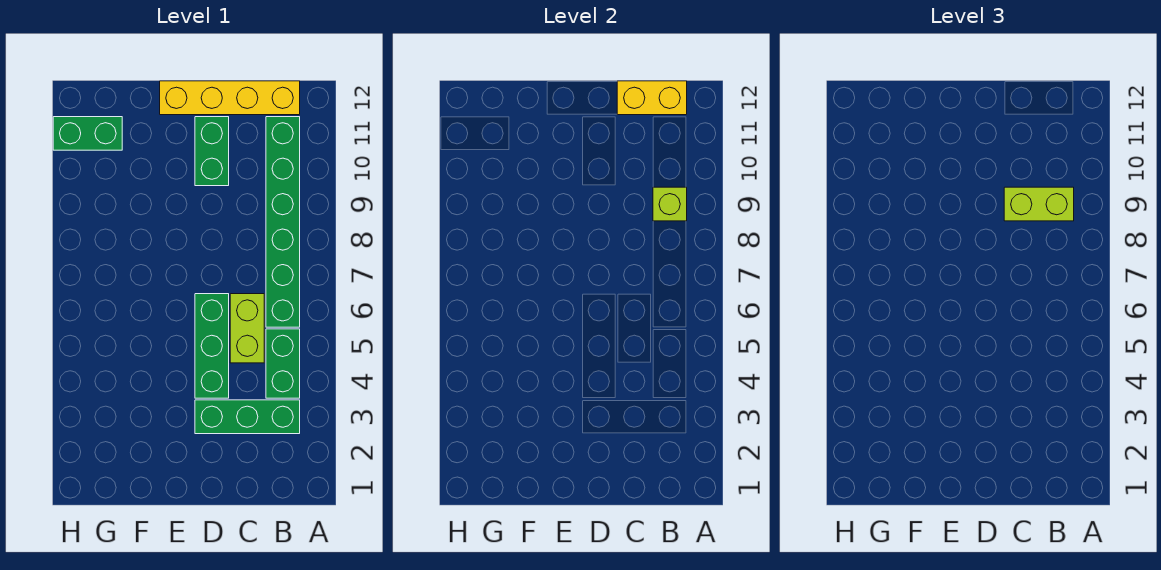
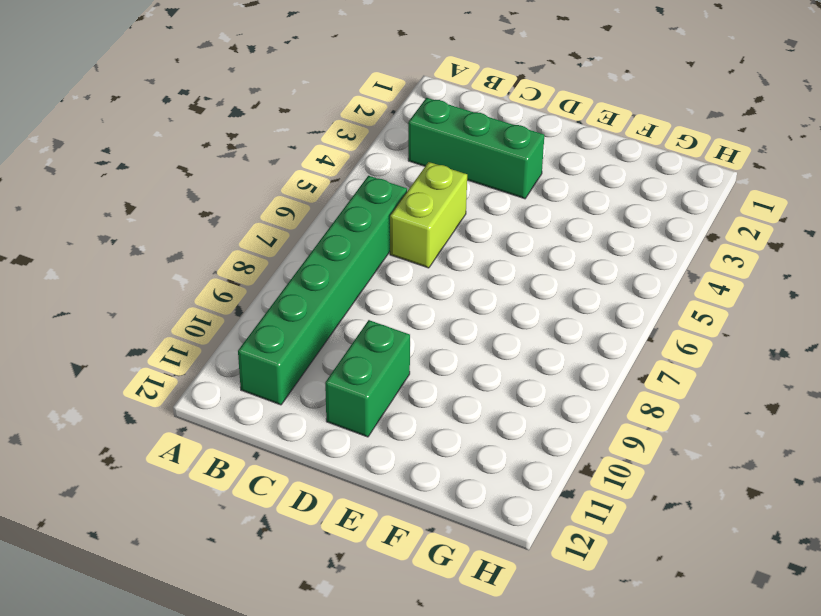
none -> green brick B4:B5 level 1
none -> yellow brick B12:E12 level 1

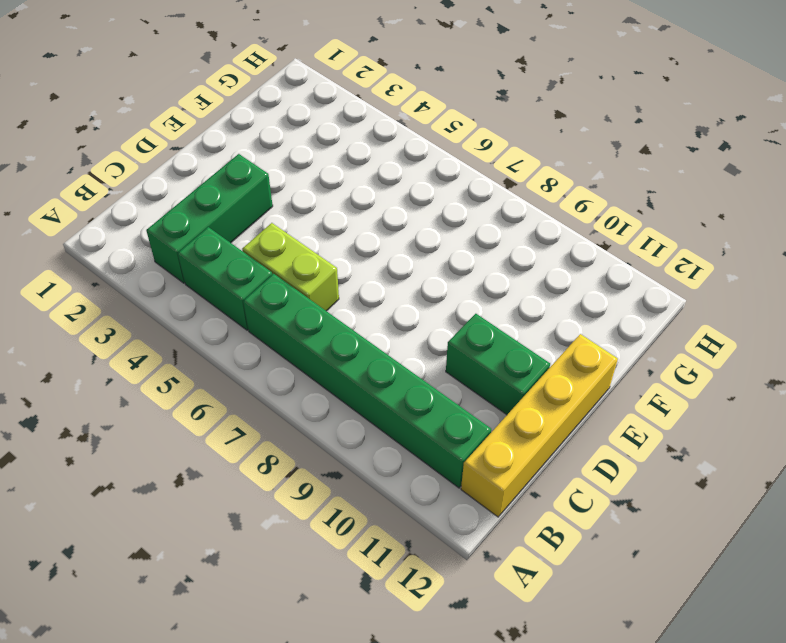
none -> green brick D4:D6 level 1
none -> green brick G11:H11 level 1

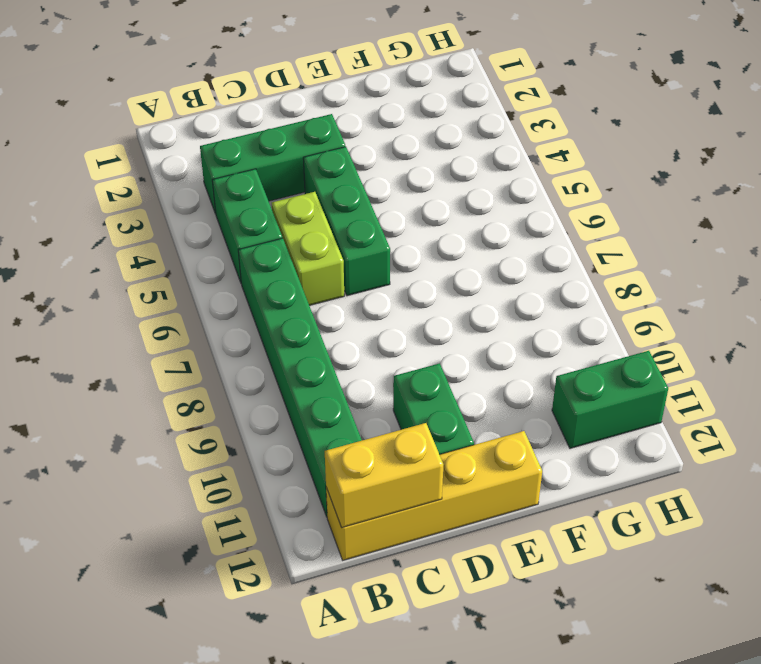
none -> lime brick B9 level 2
none -> lime brick B9:C9 level 3

